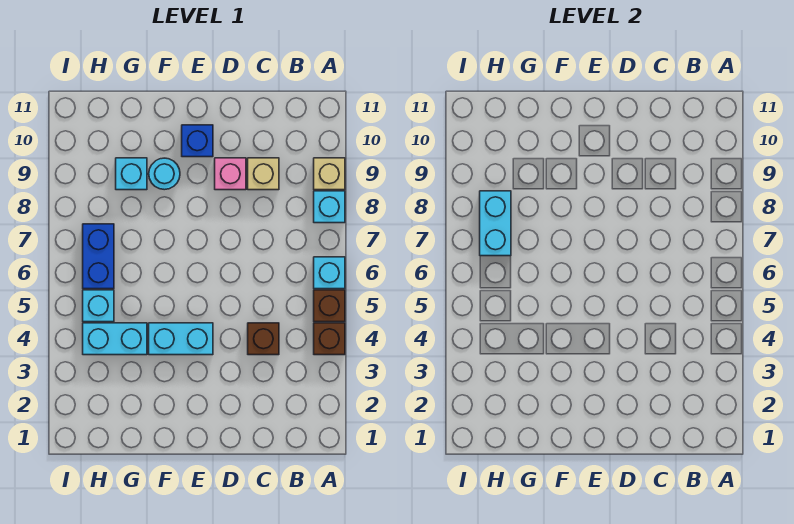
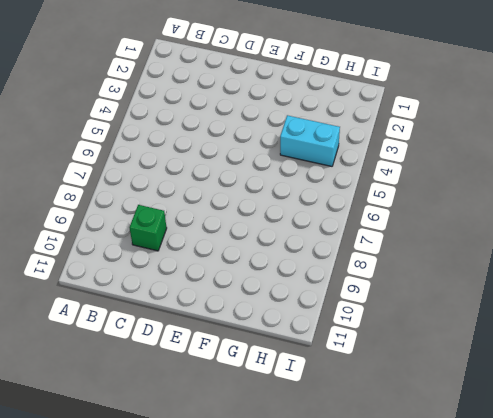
green brick C9 level 1 -> tan brick C9 level 1
none -> brown brick A4 level 1
none -> brown brick A5 level 1
none -> cyan brick A6 level 1

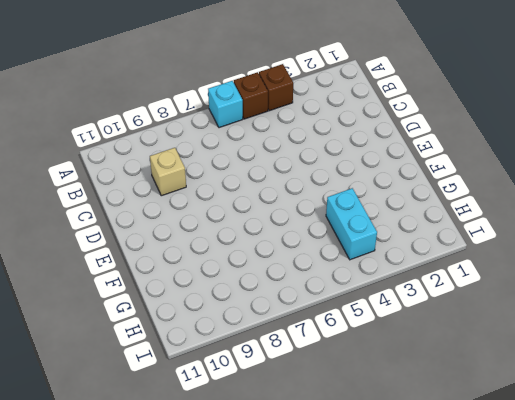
none -> cyan brick A8 level 1
none -> tan brick A9 level 1
none -> brown brick C4 level 1

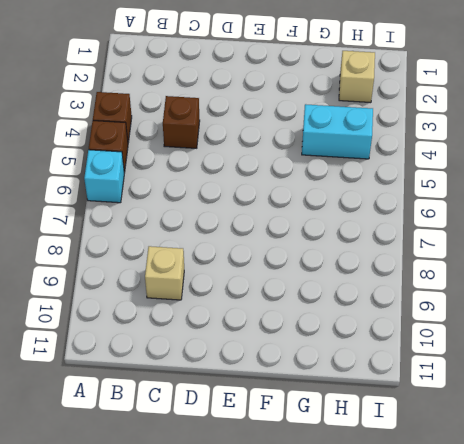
tan brick H2 level 1 -> tan brick A9 level 1
none -> cyan brick A8 level 1
none -> pink brick D9 level 1
none -> cyan brick E4:F4 level 1

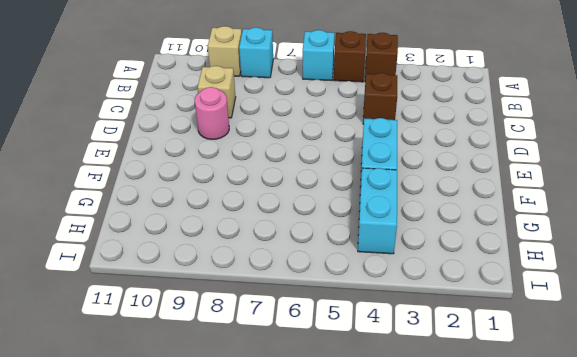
pink round brick D9 level 1 -> pink brick D9 level 1
none -> blue brick E10 level 1
none -> cyan round brick F9 level 1
none -> cyan brick G9 level 1

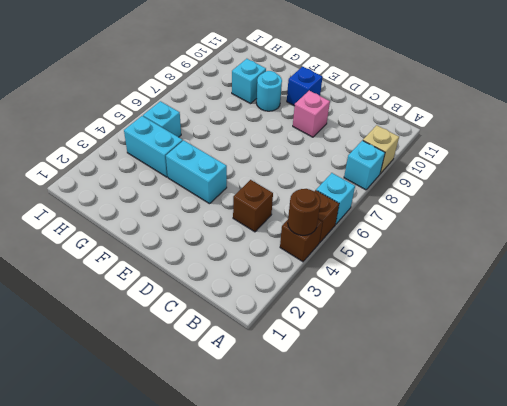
brown round brick A4 level 2 -> none
none -> tan brick C9 level 1
none -> blue brick H6:H7 level 1
none -> cyan brick H7:H8 level 2

